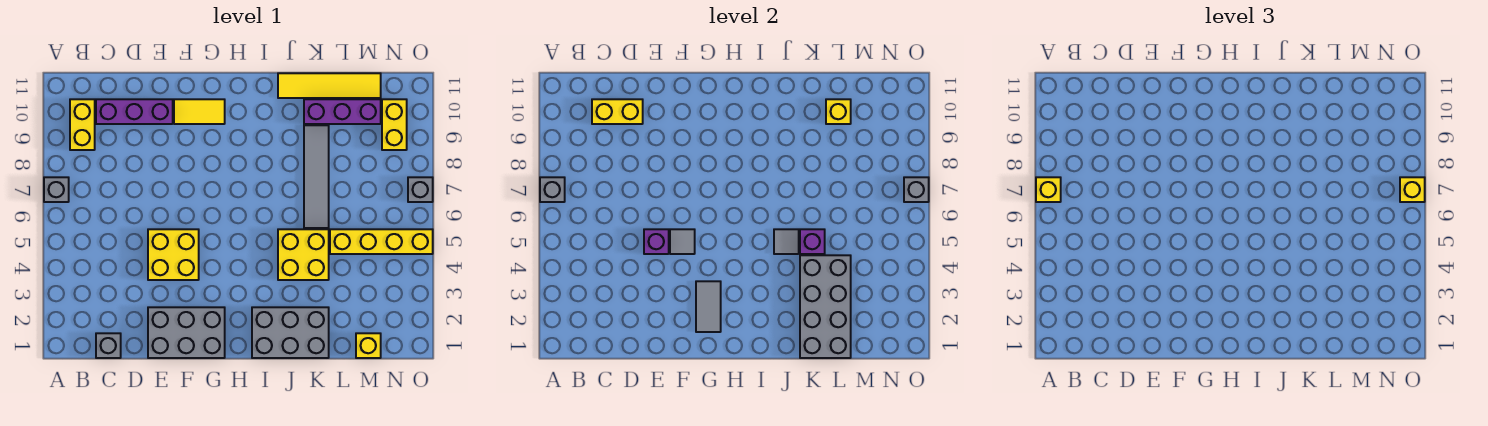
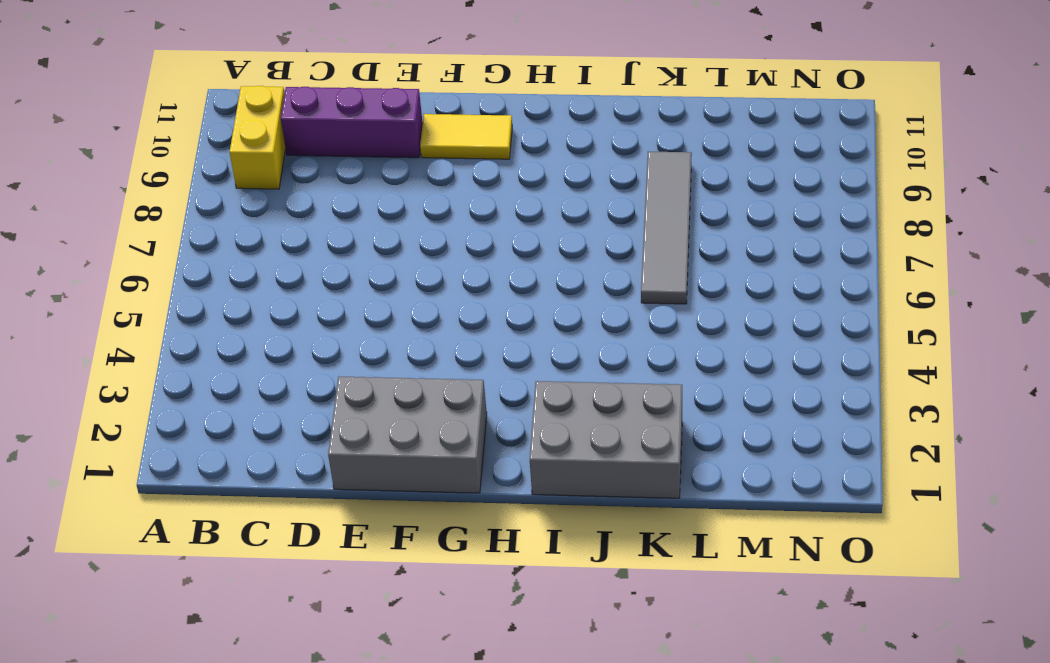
none -> grey brick A7 level 1
none -> grey brick C1 level 1
none -> yellow brick E4:F5 level 1

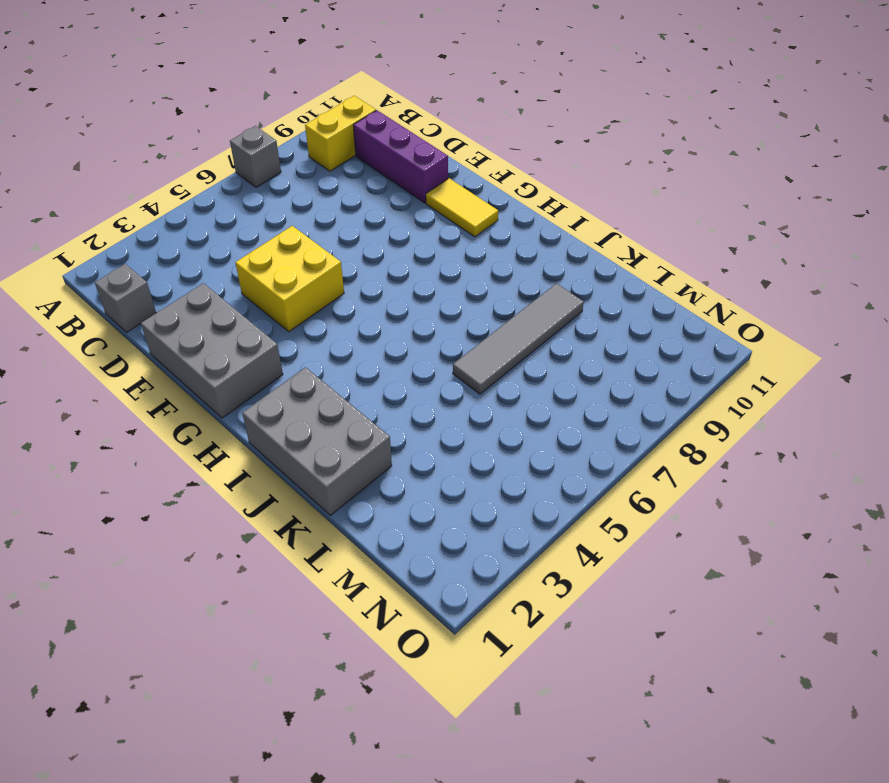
none -> yellow brick J4:K5 level 1
none -> yellow tile J11:M11 level 1
none -> purple brick K10:M10 level 1

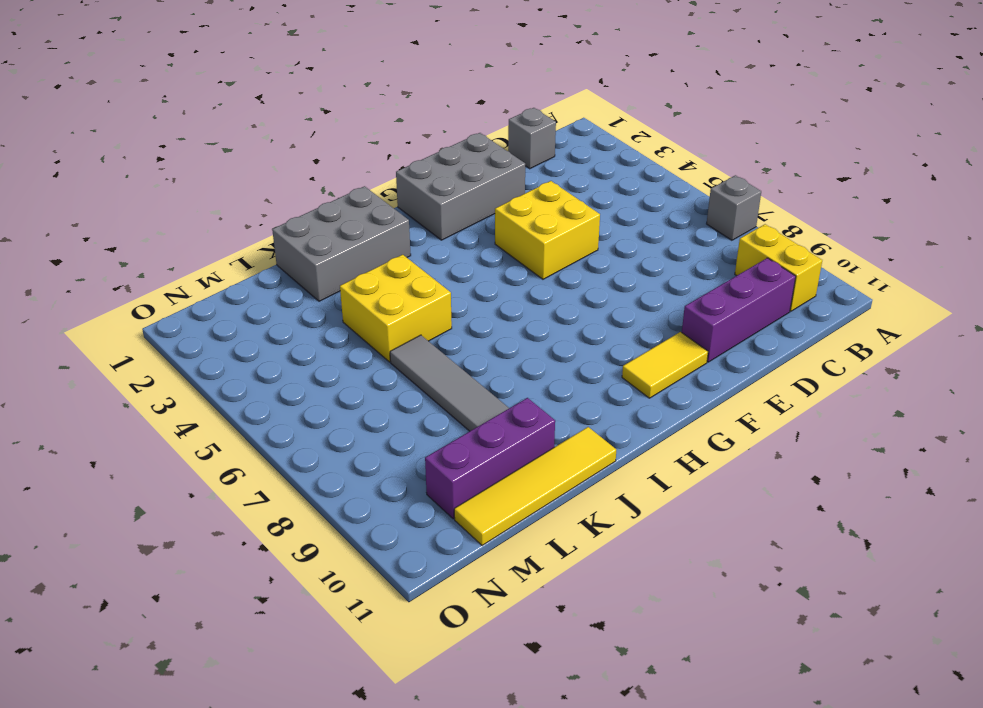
none -> yellow brick L5:O5 level 1
none -> yellow brick M1 level 1
none -> yellow brick N9:N10 level 1

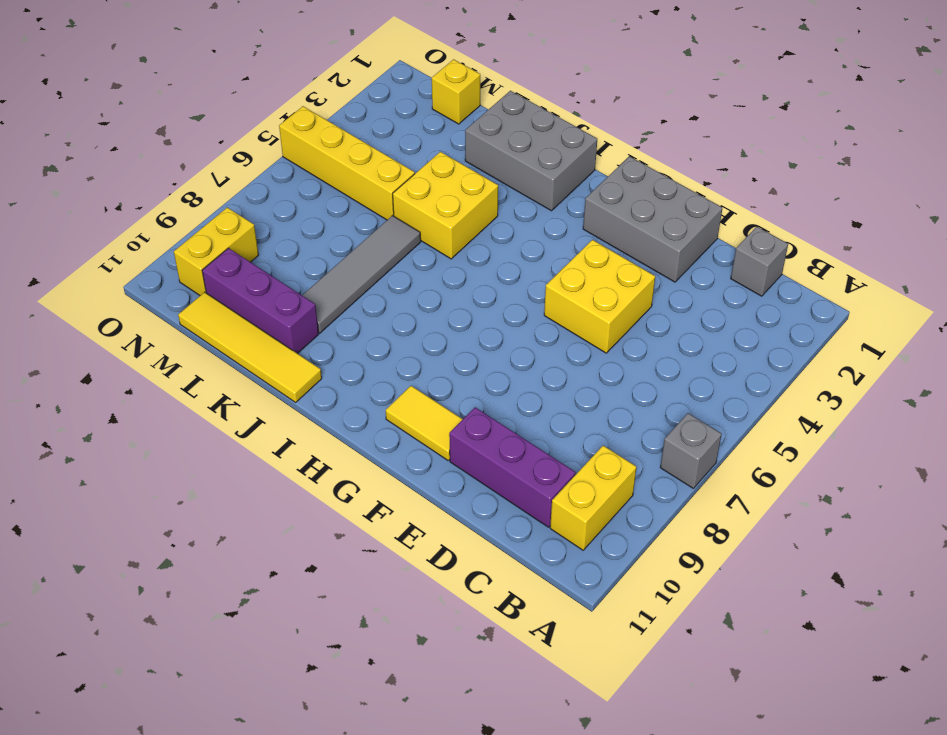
none -> grey brick O7 level 1
none -> grey brick A7 level 2
none -> yellow brick C10:D10 level 2

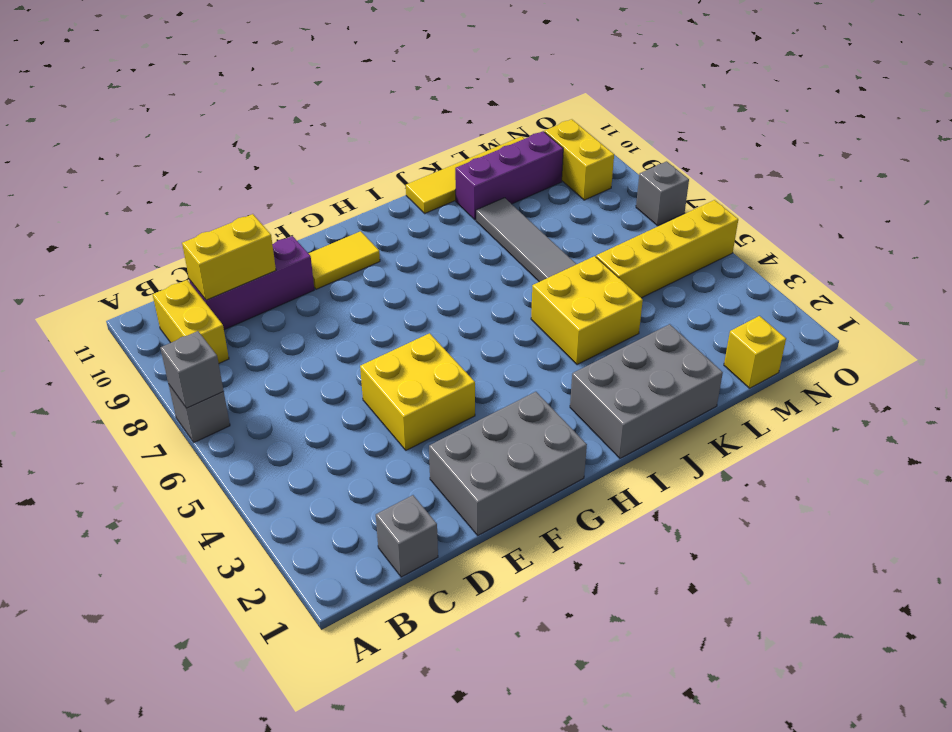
none -> purple brick E5 level 2
none -> grey tile F5 level 2
none -> grey tile G2:G3 level 2

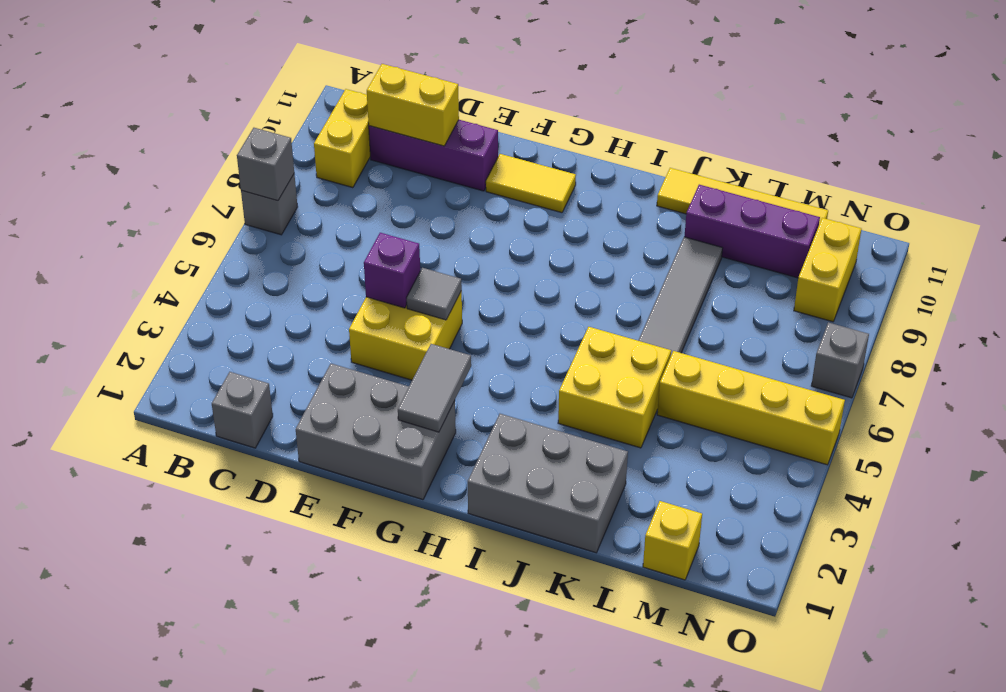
none -> grey tile J5 level 2
none -> grey brick K1:L4 level 2
none -> purple brick K5 level 2

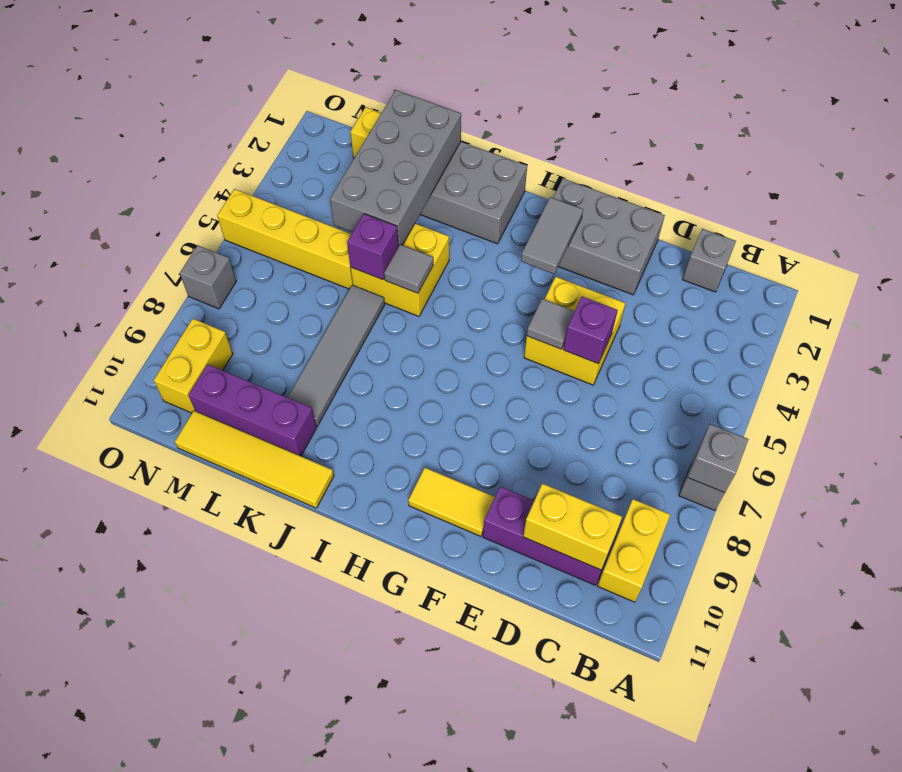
none -> yellow brick L10 level 2
none -> grey brick O7 level 2
none -> yellow brick A7 level 3

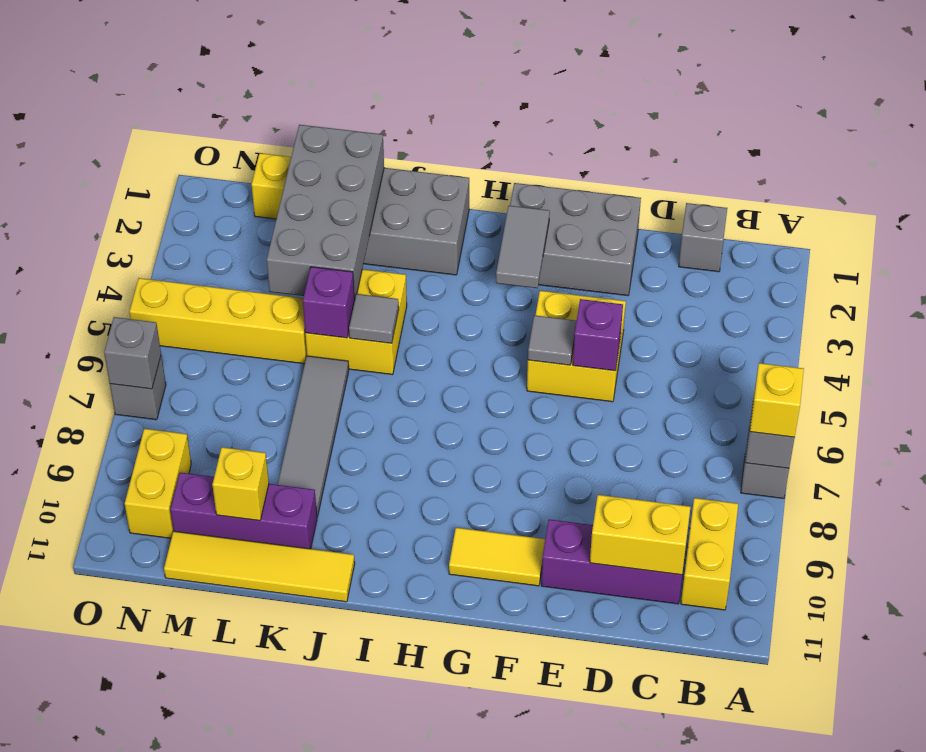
none -> yellow brick O7 level 3

